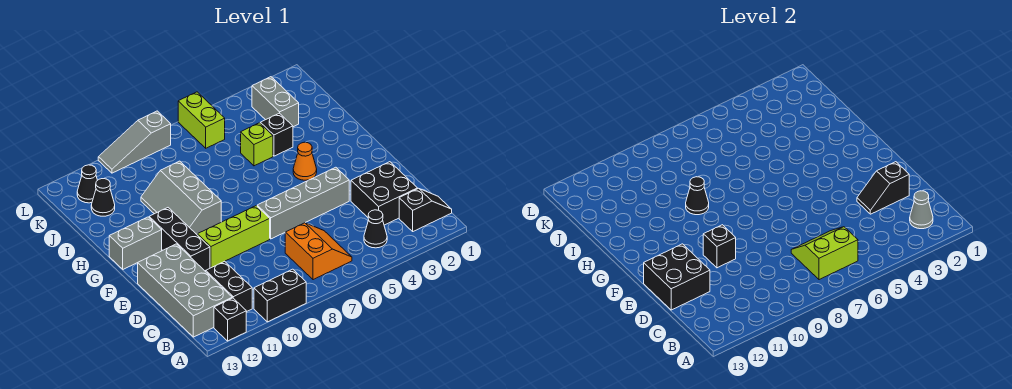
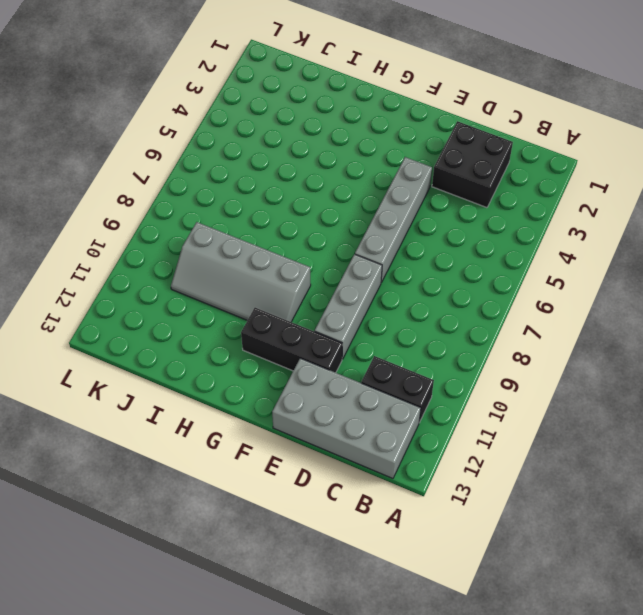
grey brick E8:E10 level 1 -> lime brick E8:E10 level 1
grey slope G9:J10 level 1 top 9 -> grey slope G9:I10 level 1 top 9
none -> black brick A9:A10 level 1
none -> black brick A12 level 1
none -> black slope B1:B2 level 1 top 2

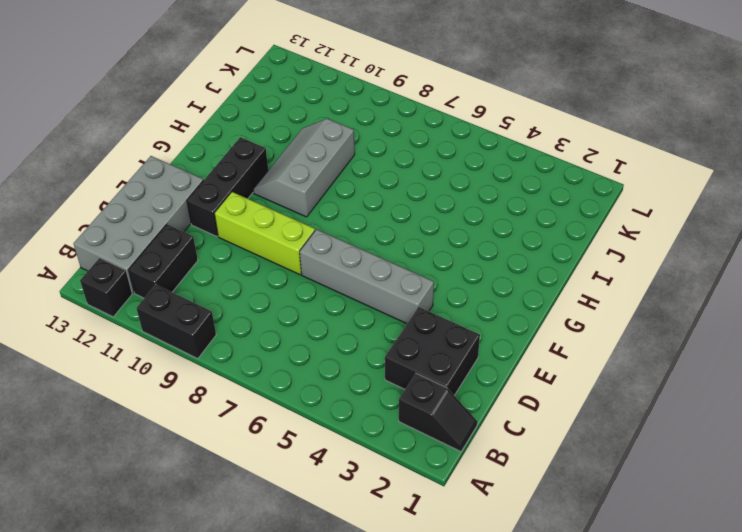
none -> black cone B4 level 1
none -> orange slope B6:C7 level 1 top 7
none -> orange cone G4 level 1

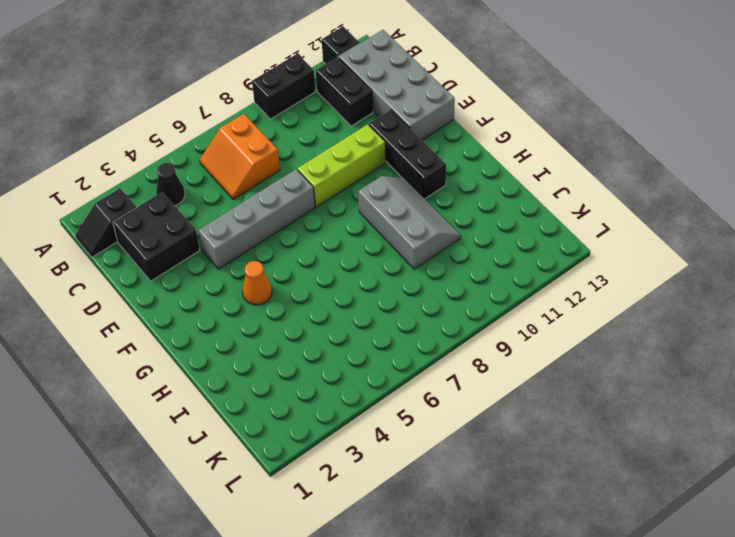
none -> grey brick G12:G13 level 1
none -> black brick I4 level 1
none -> lime brick I5 level 1

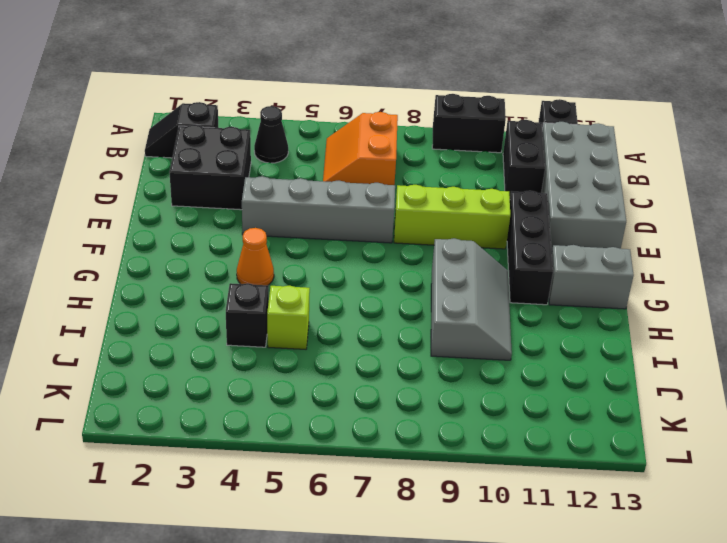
none -> grey brick J3:K3 level 1
none -> black cone J12 level 1
none -> lime brick K6:L6 level 1

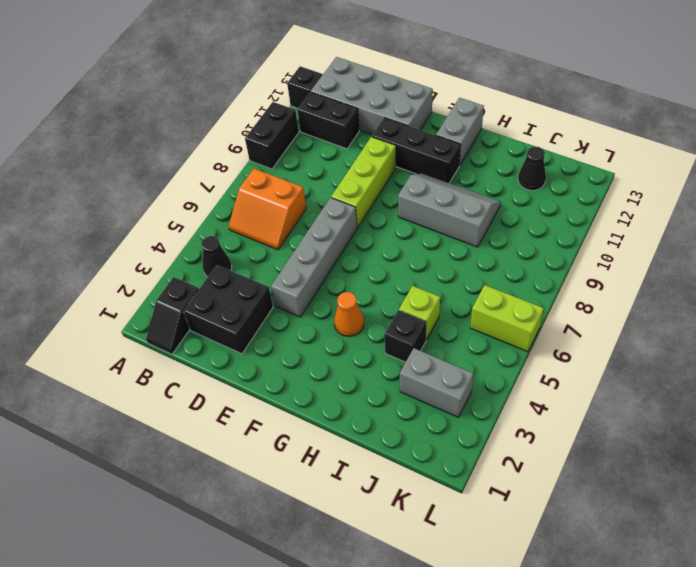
none -> black cone K12 level 1
none -> grey slope L8:L10 level 1 top 8
none -> grey cone B2 level 2

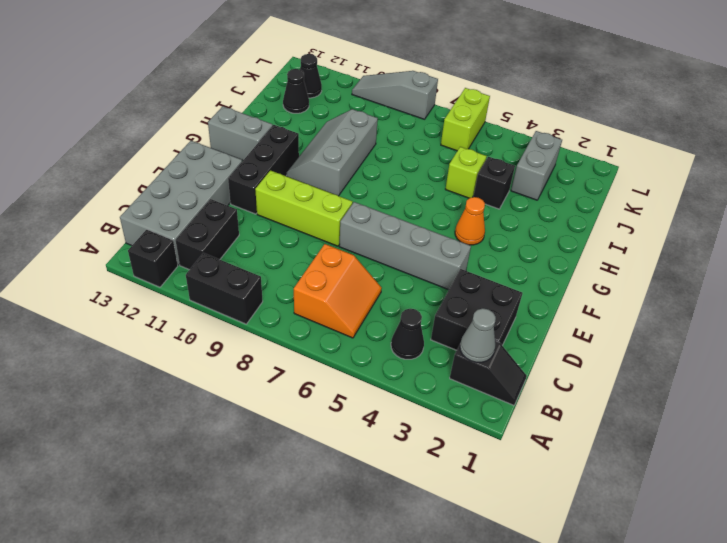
none -> lime slope B6:C7 level 2 top B
none -> black slope D2:D3 level 2 top 2
none -> black brick D12:E13 level 2

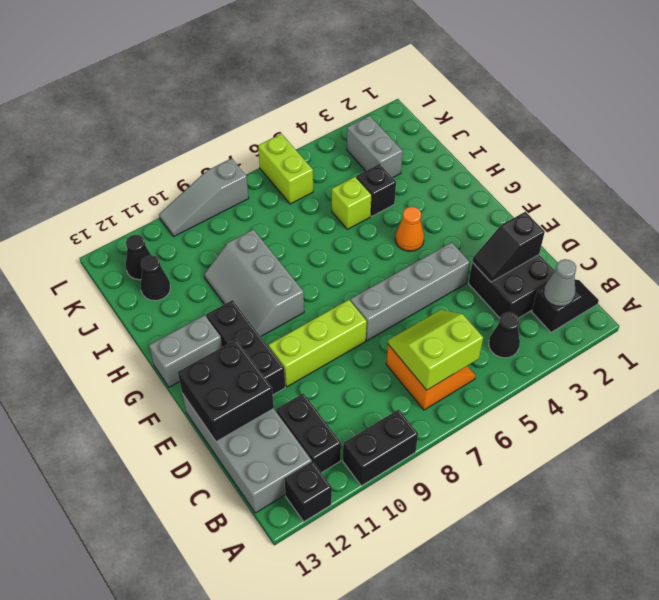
none -> black brick E10 level 2
none -> black cone H9 level 2

